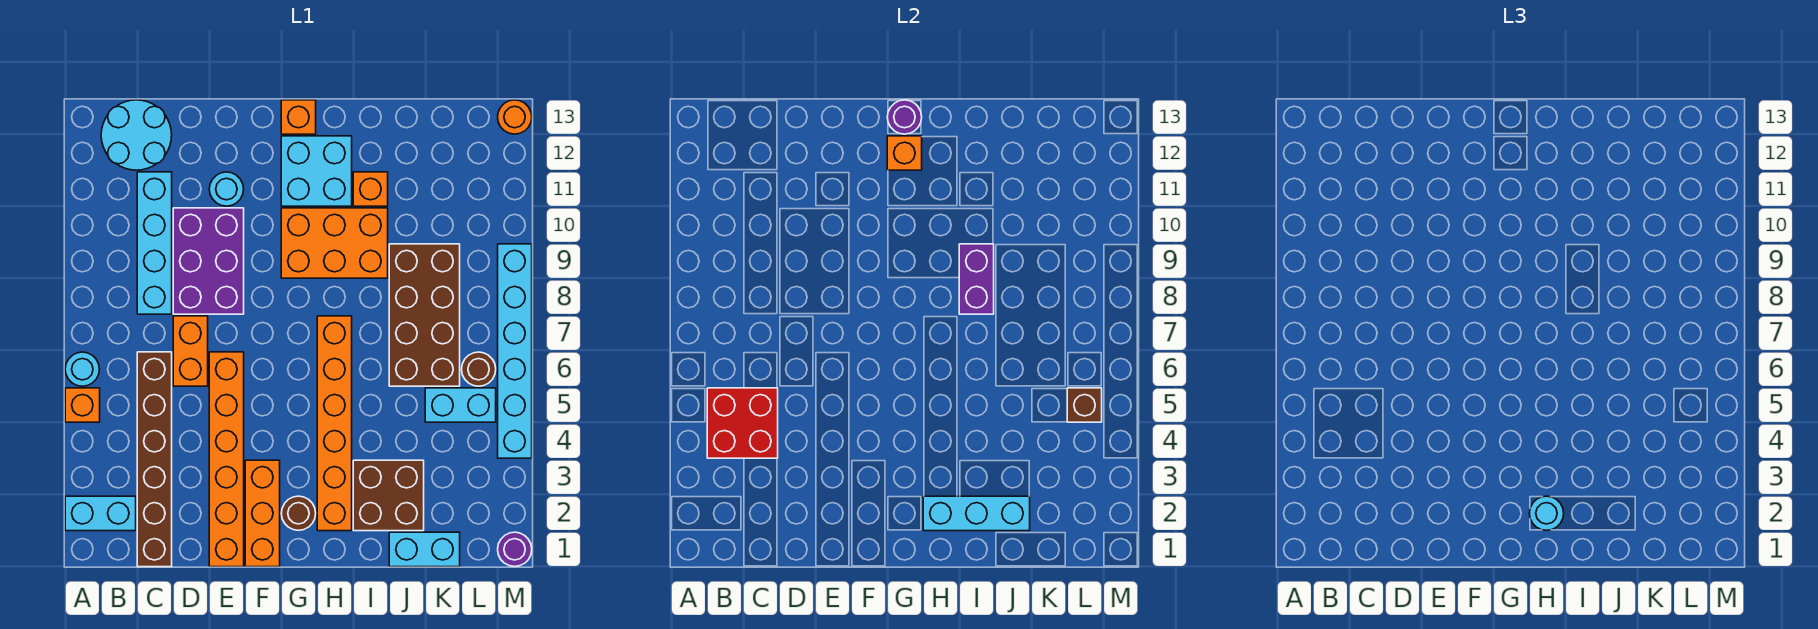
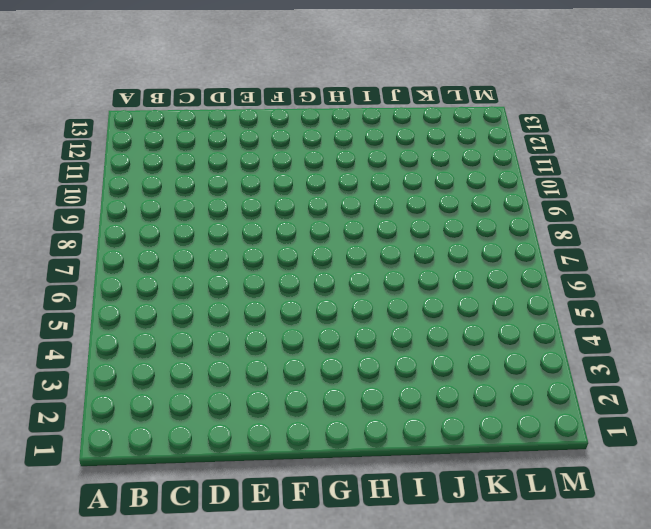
none -> cyan brick A2:B2 level 1
none -> orange brick A5 level 1
none -> cyan round brick A6 level 1
none -> cyan round brick B12:C13 level 1

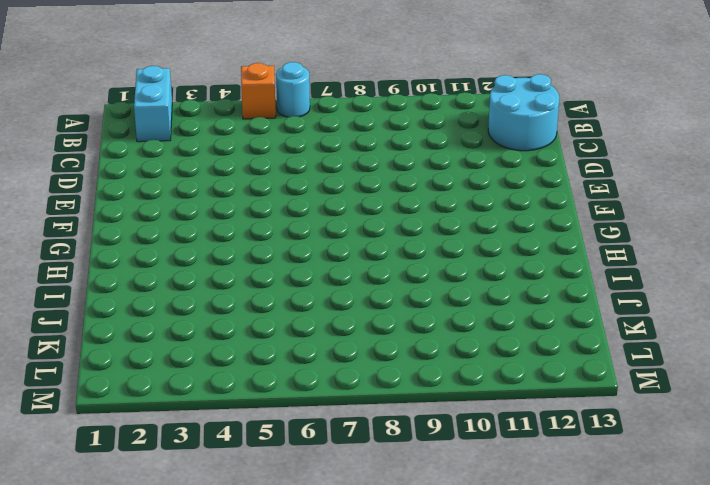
none -> brown brick C1:C6 level 1
none -> cyan brick C8:C11 level 1
none -> orange brick D6:D7 level 1
none -> purple brick D8:E10 level 1

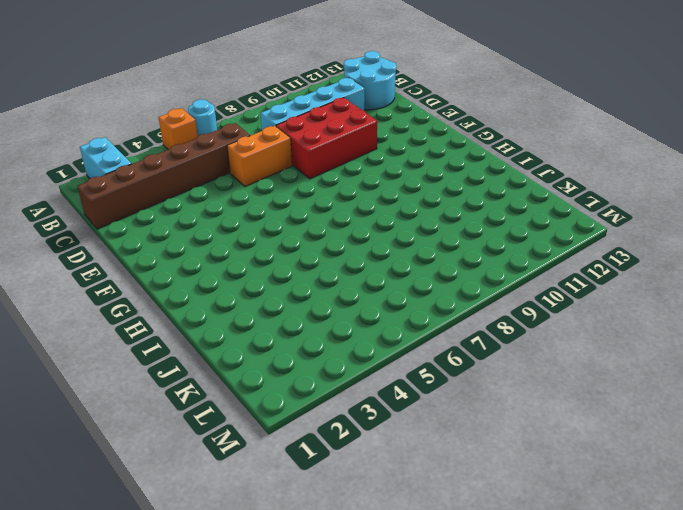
red brick D8:E10 level 1 -> purple brick D8:E10 level 1
none -> orange brick E1:E6 level 1
none -> cyan round brick E11 level 1
none -> orange brick F1:F3 level 1
none -> brown round brick G2 level 1

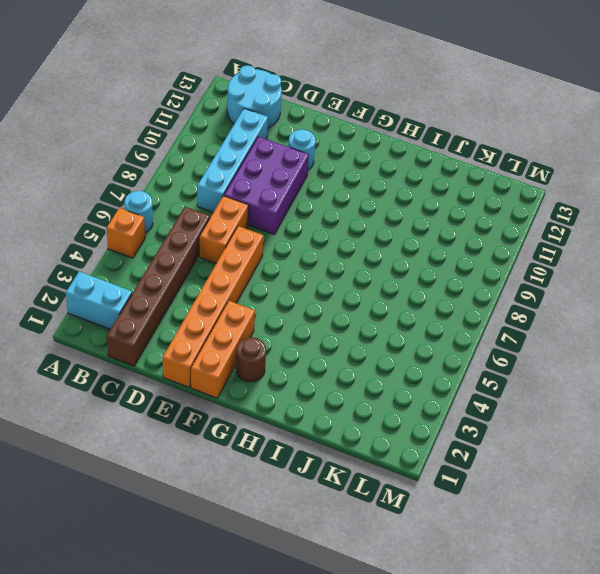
none -> orange brick G9:I10 level 1
none -> cyan brick G11:H12 level 1
none -> orange brick G13 level 1
none -> orange brick H2:H7 level 1

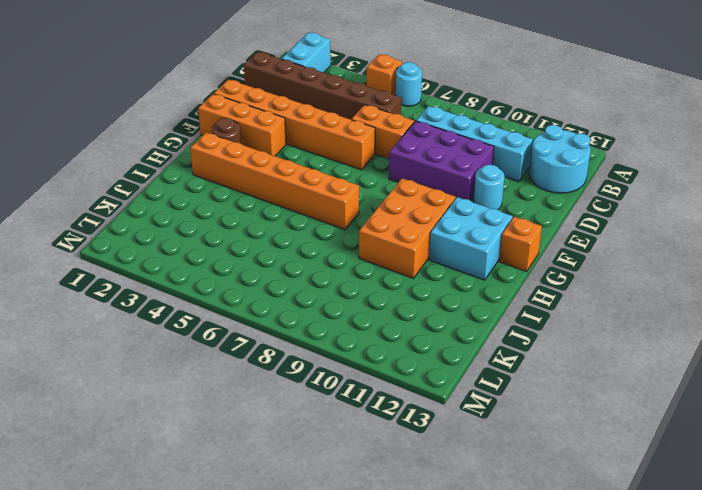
none -> brown brick I2:J3 level 1
none -> orange brick I11 level 1
none -> cyan brick J1:K1 level 1
none -> brown brick J6:K9 level 1

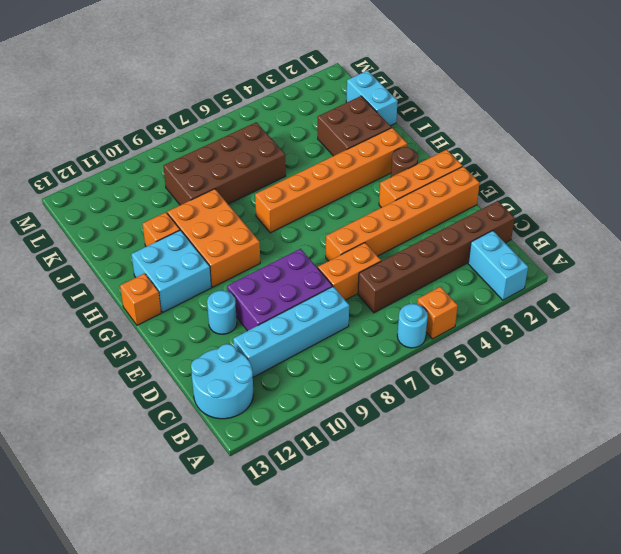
none -> cyan brick K5:L5 level 1
none -> brown round brick L6 level 1
none -> purple round brick M1 level 1
none -> cyan brick M4:M9 level 1

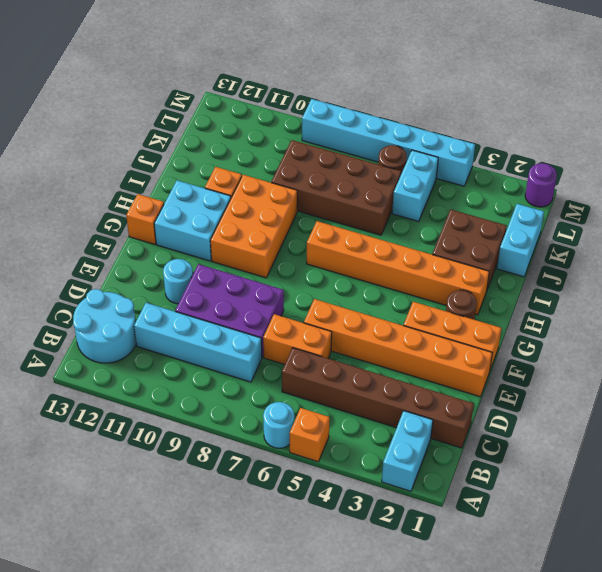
none -> orange round brick M13 level 1
none -> red brick B4:C5 level 2
none -> orange brick G12 level 2
none -> purple round brick G13 level 2

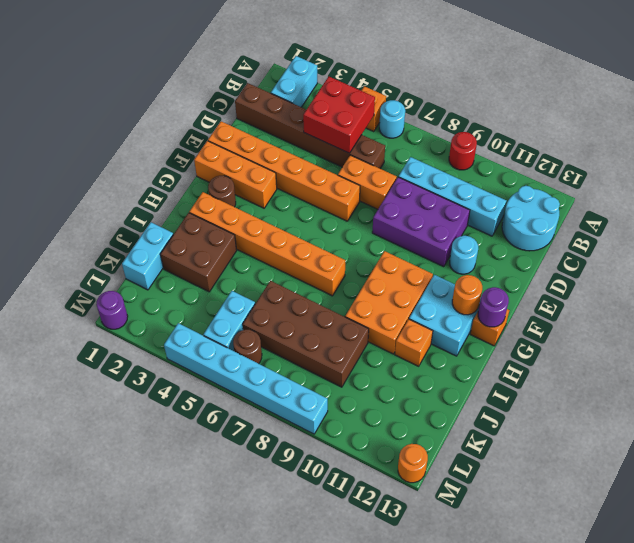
red round brick A9 level 1 -> none
orange round brick G12 level 2 -> orange brick G12 level 2
none -> cyan brick H2:J2 level 2
none -> purple brick I8:I9 level 2
none -> brown brick L5 level 2
none -> cyan round brick H2 level 3

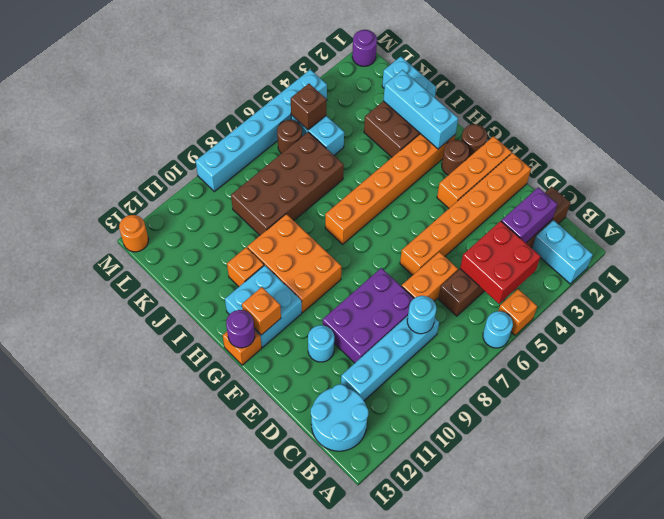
purple brick C2:C3 level 2 -> purple brick I8:I9 level 2
cyan round brick C8 level 2 -> cyan round brick H2 level 3
brown round brick G1 level 1 -> none

